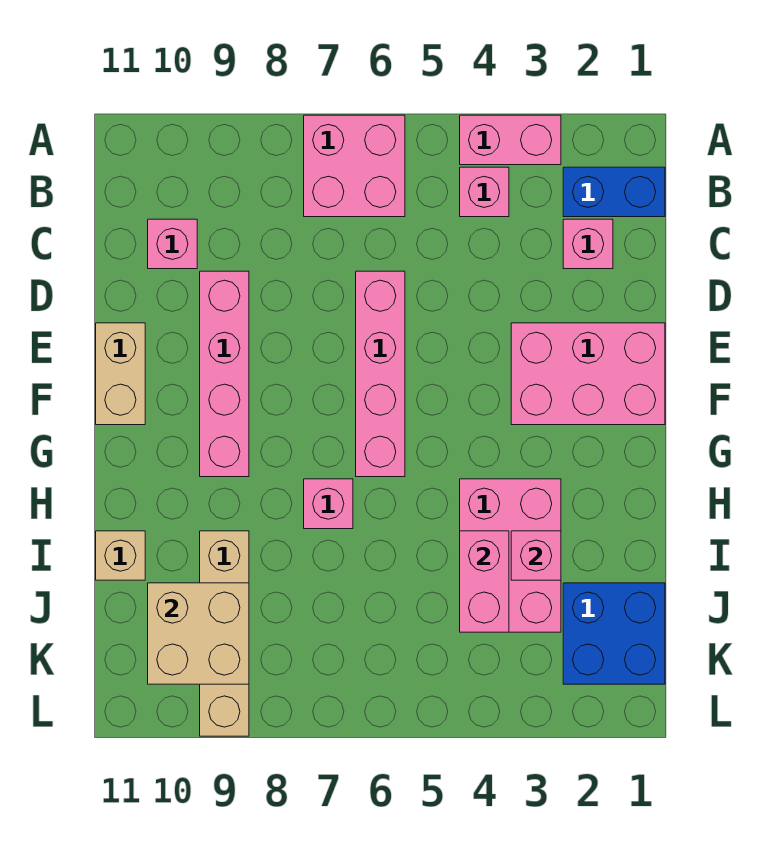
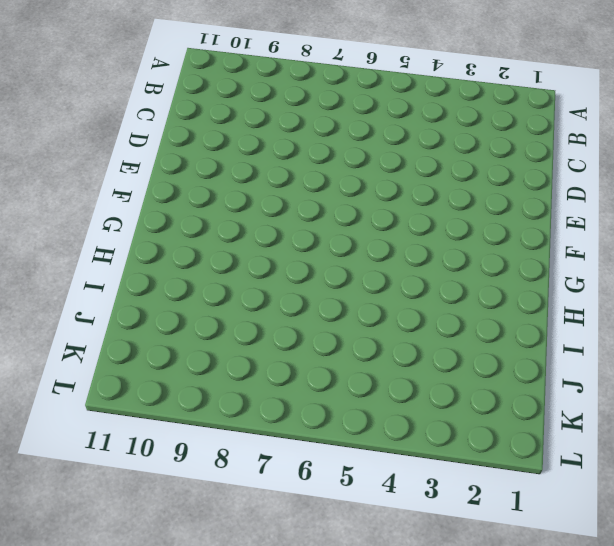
none -> pink brick A3:A4 level 1
none -> pink brick A6:B7 level 1
none -> blue brick B1:B2 level 1

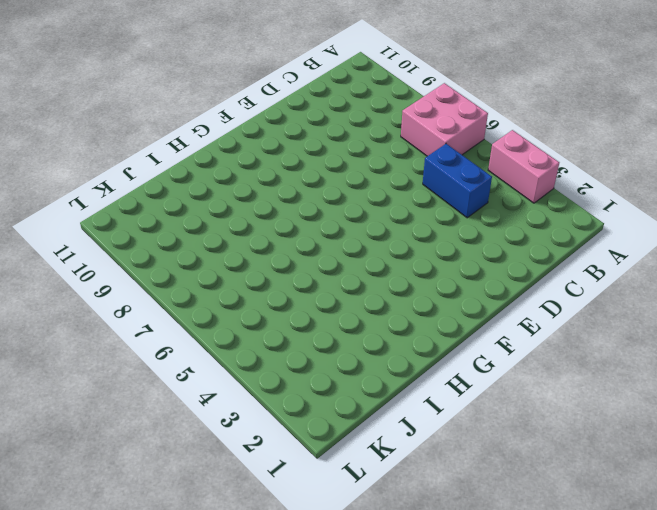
blue brick C4:C5 level 1 -> blue brick B1:B2 level 1
none -> pink brick B4 level 1
none -> pink brick C2 level 1
none -> pink brick C10 level 1

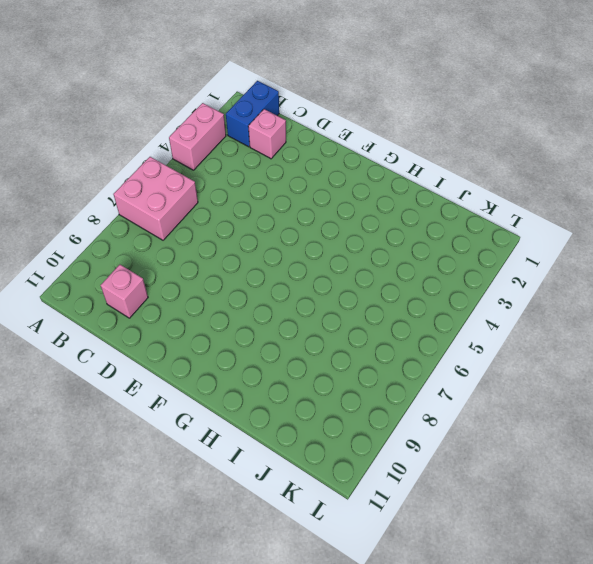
none -> pink brick B4 level 1
none -> pink brick D6:G6 level 1
none -> pink brick D9:G9 level 1

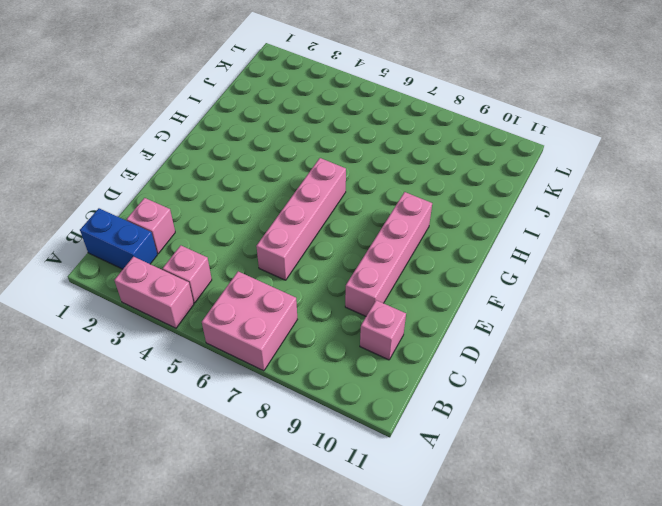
none -> pink brick E1:F3 level 1
none -> tan brick E11:F11 level 1
none -> pink brick H3:J4 level 1

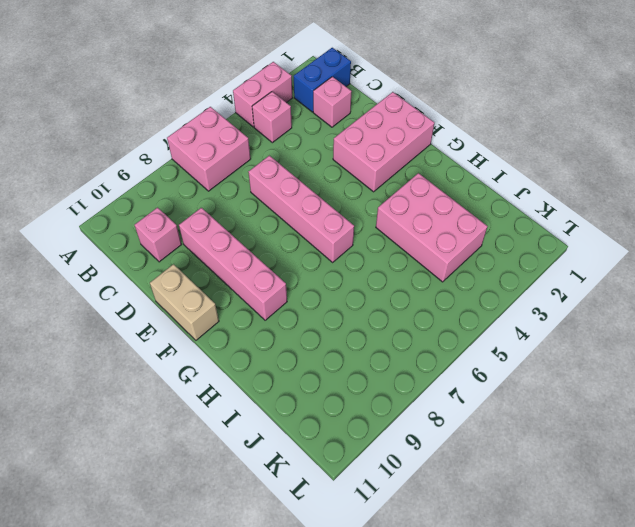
none -> pink brick H7 level 1
none -> tan brick I9:L9 level 1
none -> tan brick I11 level 1

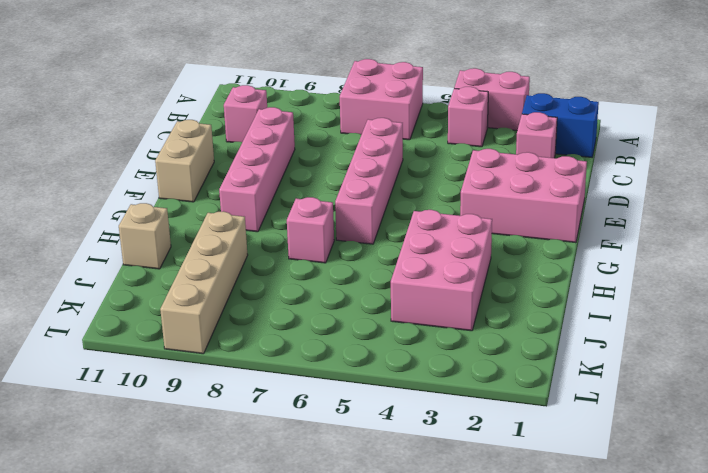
none -> blue brick J1:K2 level 1
none -> pink brick I3 level 2
none -> pink brick I4:J4 level 2

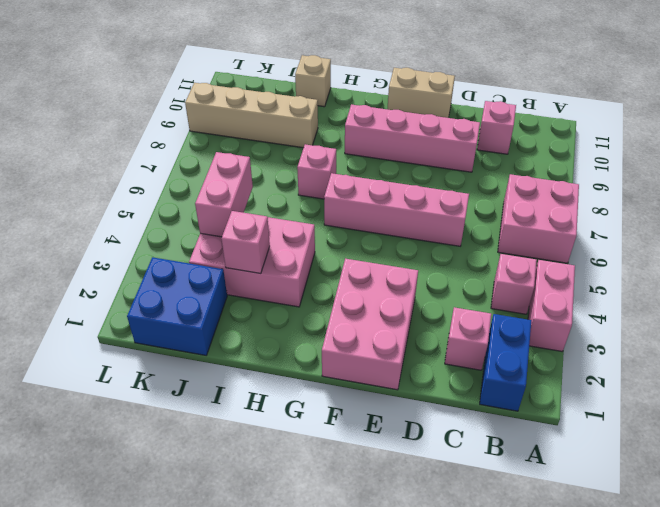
pink brick J4:J5 level 2 -> pink brick I4:J4 level 2
none -> tan brick J9:K10 level 2

